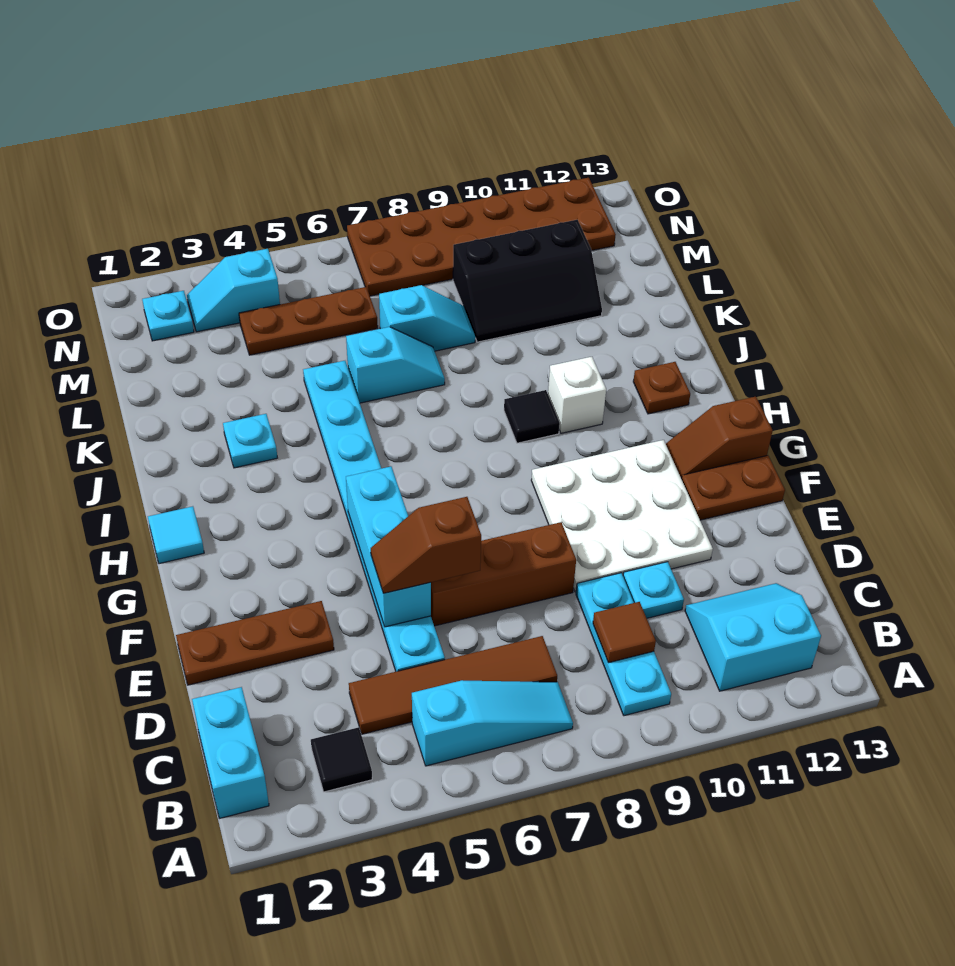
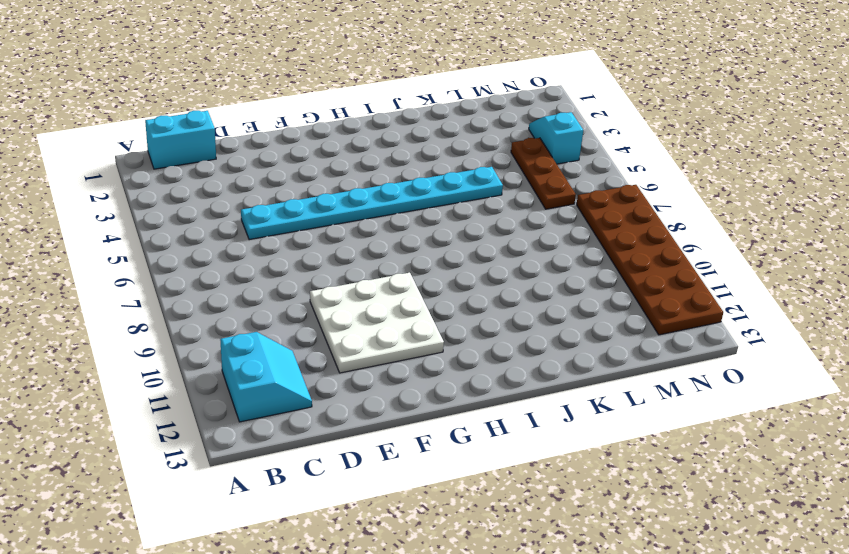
none -> black tile B3 level 1
none -> cyan slope B5:B7 level 1 top 5
none -> cyan plate B9:D9 level 1

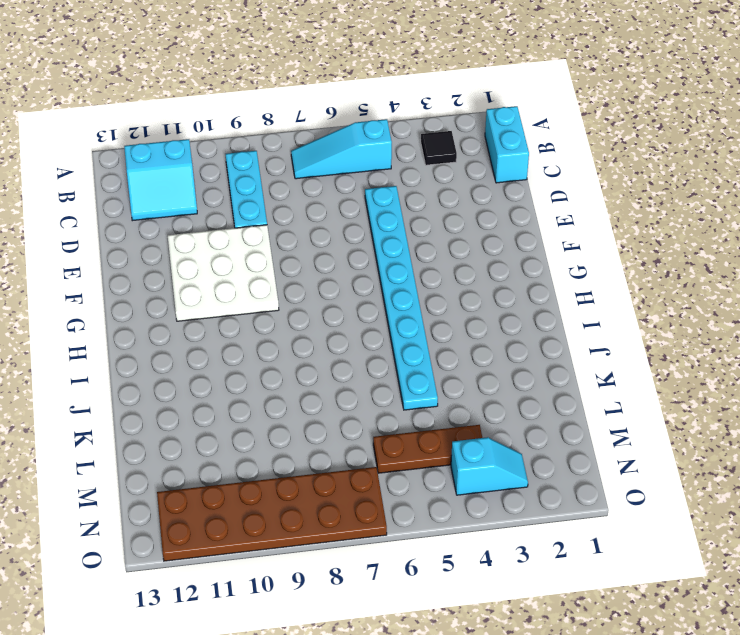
none -> brown tile C4:C7 level 1
none -> cyan plate D10 level 1
none -> brown plate E1:E3 level 1

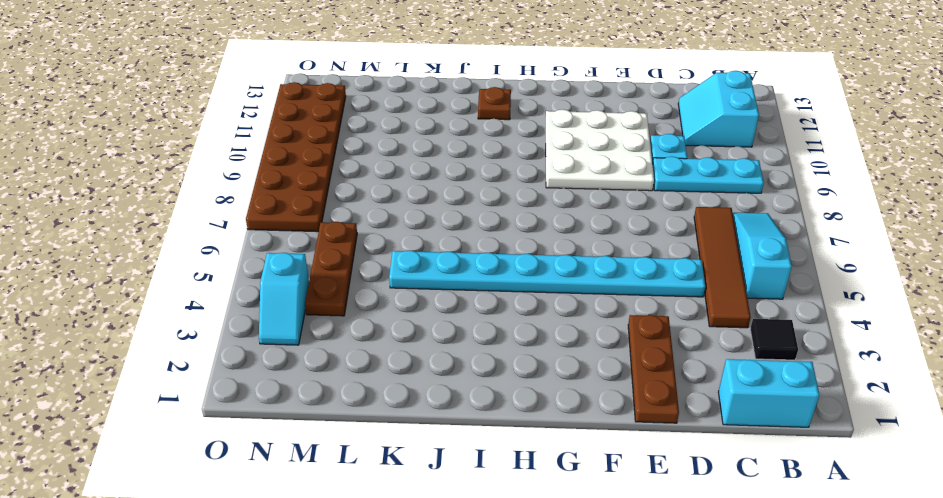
none -> brown brick E6:E8 level 1
none -> brown plate F12:F13 level 1
none -> brown slope G12:G13 level 1 top 13

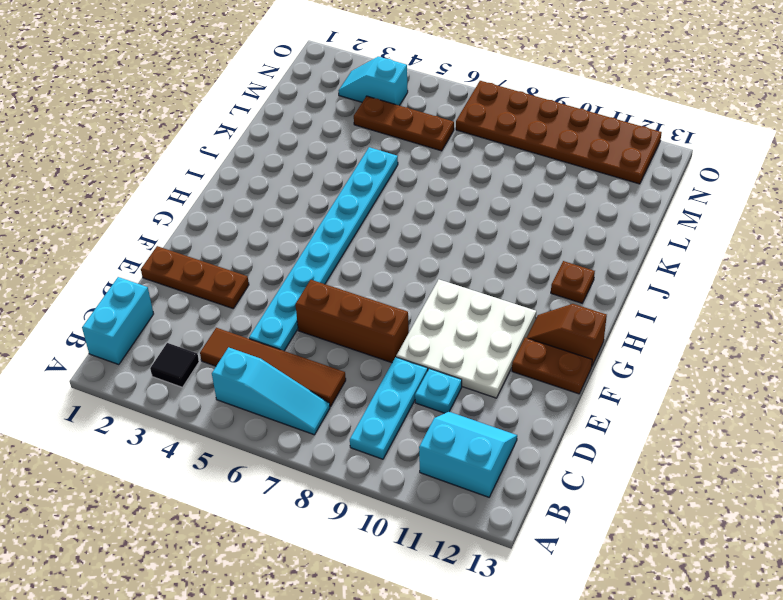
none -> cyan tile H1 level 1
none -> black tile I9 level 1
none -> white brick I10 level 1

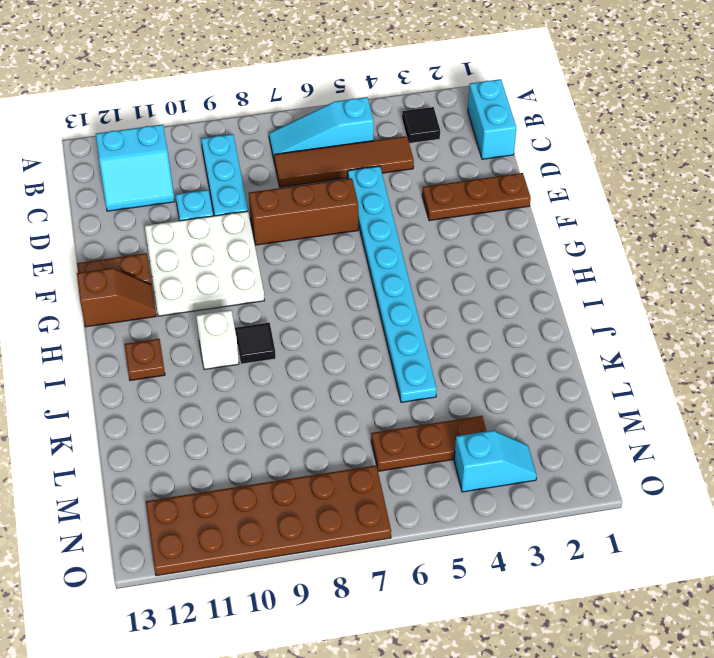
none -> cyan tile H1 level 1
none -> cyan plate J3 level 1
none -> cyan slope K6:K7 level 1 top 6

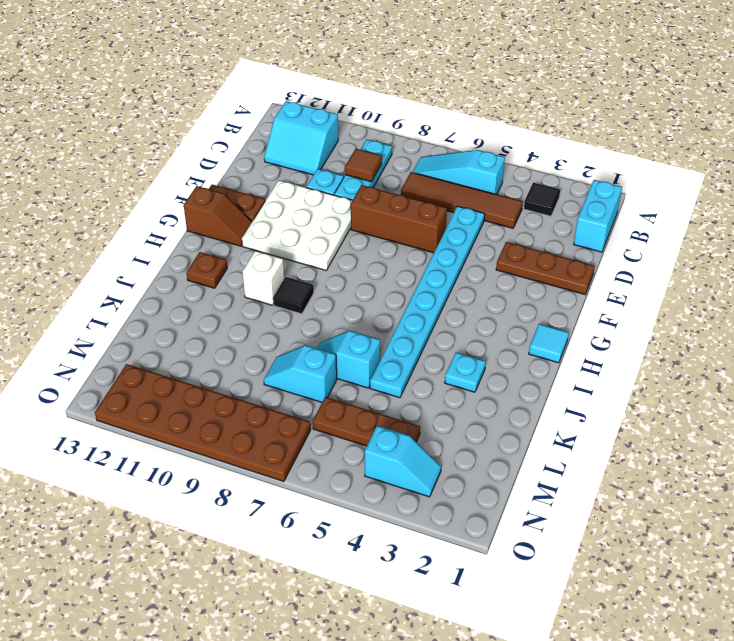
none -> black slope L9:M11 level 1 top M
none -> cyan plate N2 level 1
none -> cyan brick E5:G5 level 2

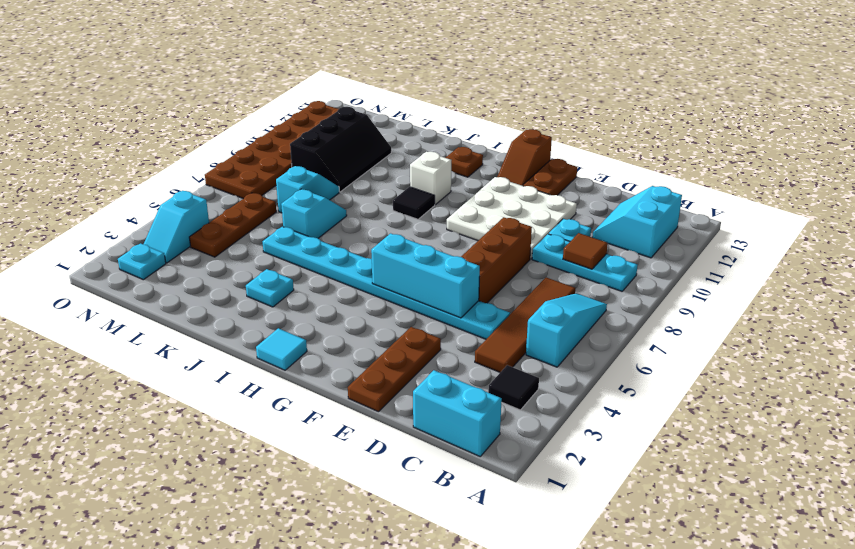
none -> brown slope E5:E6 level 3 top 6

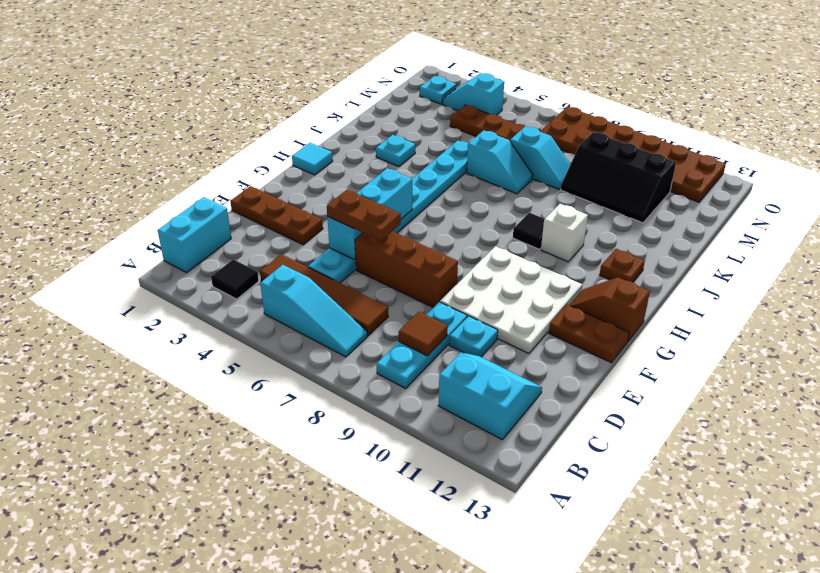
brown plate E5:E6 level 3 -> brown slope E5:E6 level 3 top 6

